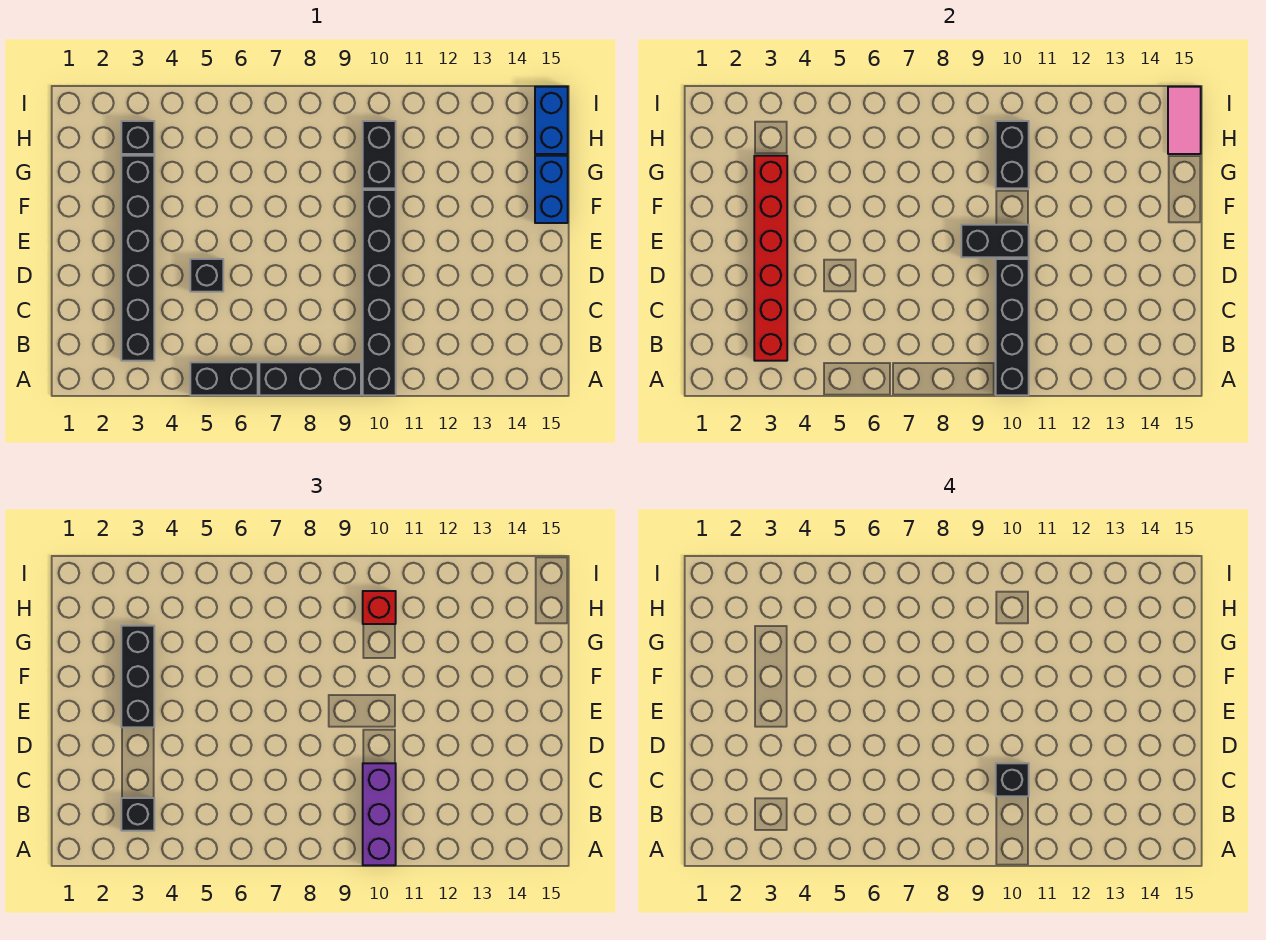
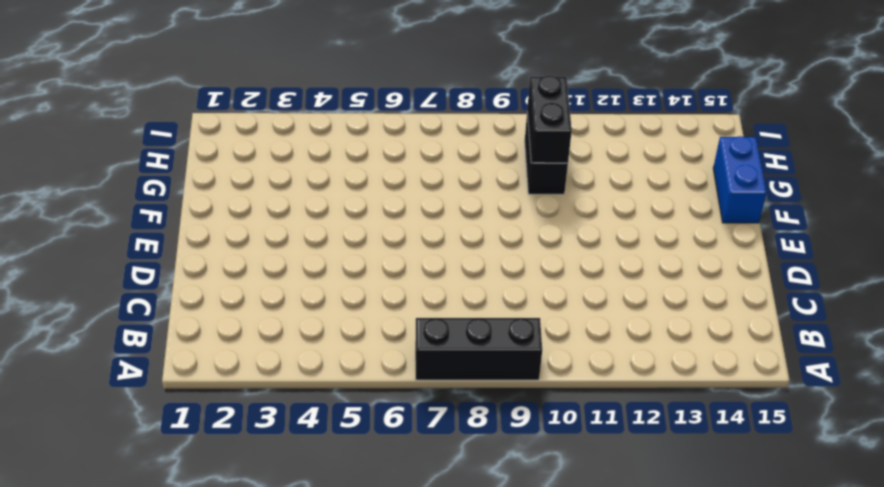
none -> black brick A5:A6 level 1
none -> black brick A10:F10 level 1
none -> black brick B3:G3 level 1

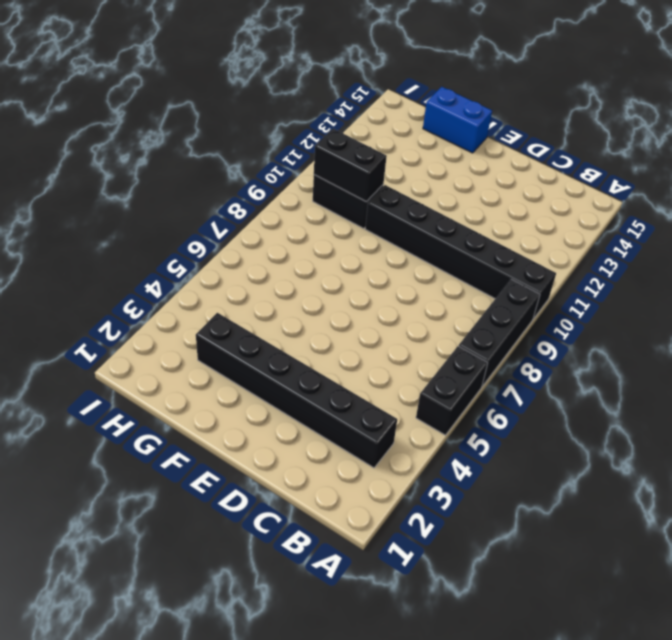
none -> black brick D5 level 1
none -> black brick H3 level 1
none -> blue brick H15:I15 level 1

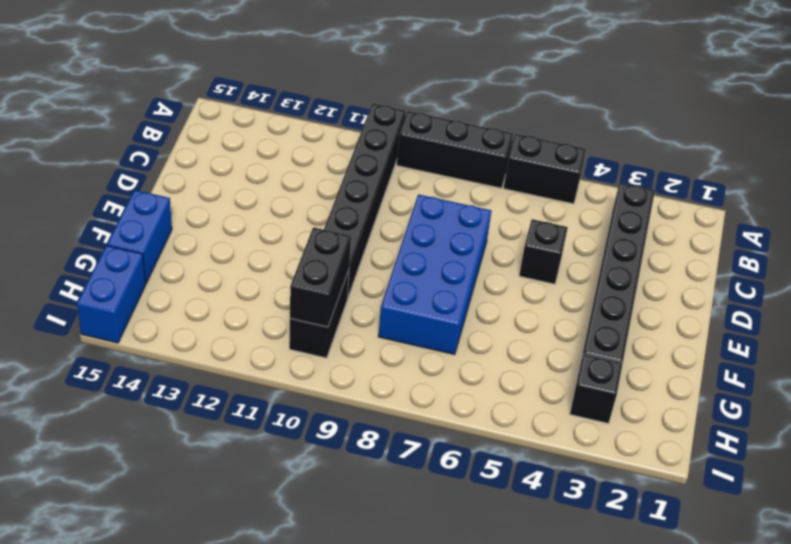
blue brick D7:G8 level 1 -> none
none -> black brick A10:D10 level 2
none -> red brick B3:G3 level 2
none -> black brick E9:E10 level 2

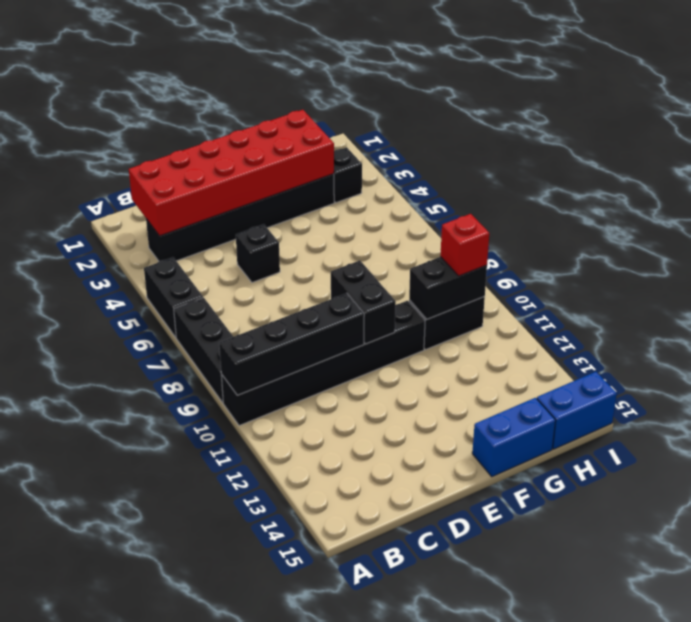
red brick B2:G3 level 2 -> red brick B3:G3 level 2
none -> pink tile H15:I15 level 2
none -> purple brick A10:C10 level 3
none -> black brick B3 level 3

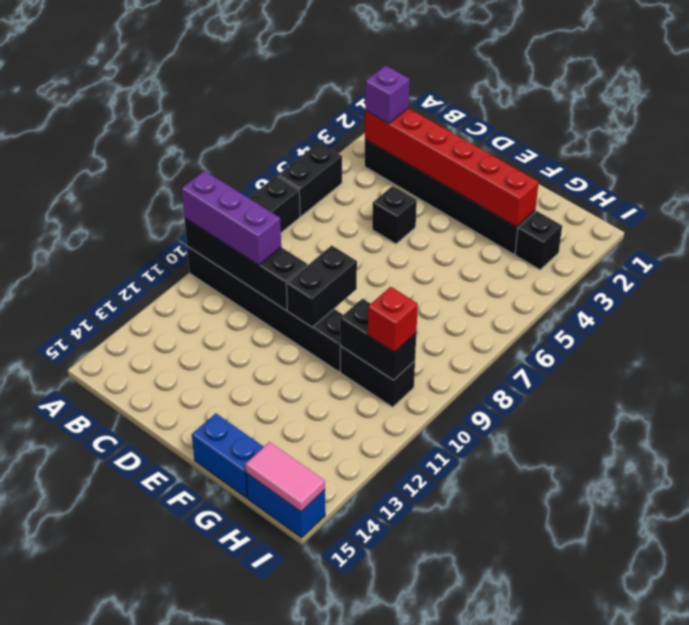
purple brick B3 level 3 -> black brick B3 level 3
none -> black brick E3:G3 level 3
none -> black brick C10 level 4

